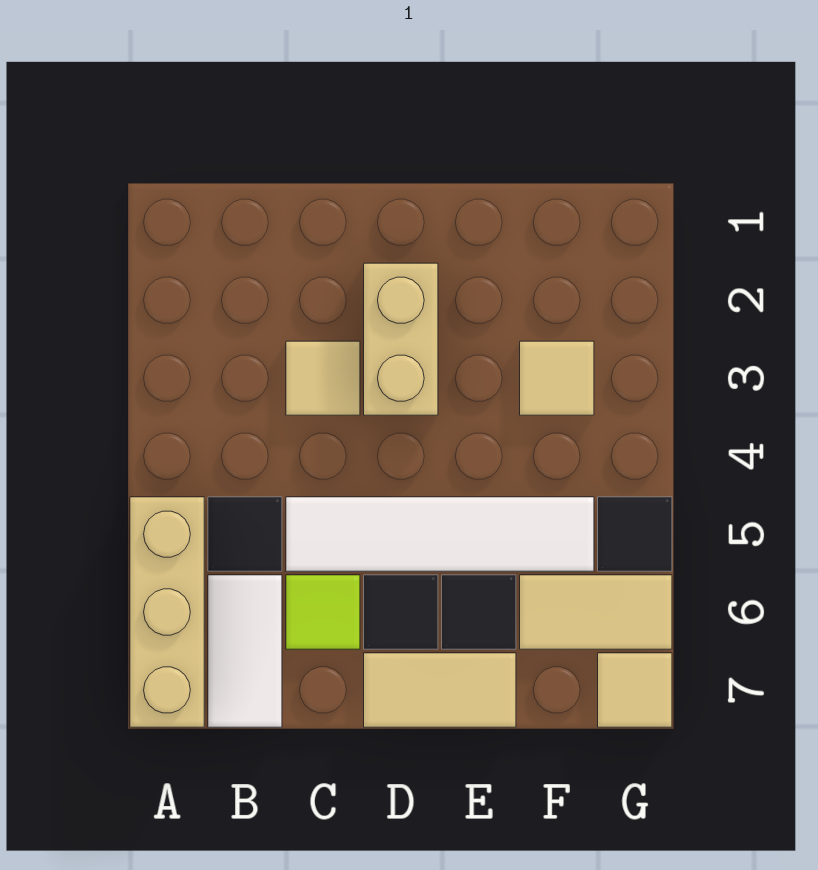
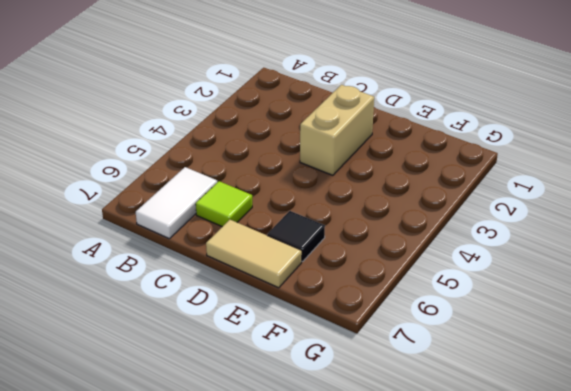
none -> tan brick A5:A7 level 1
none -> black tile B5 level 1
none -> tan tile C3 level 1

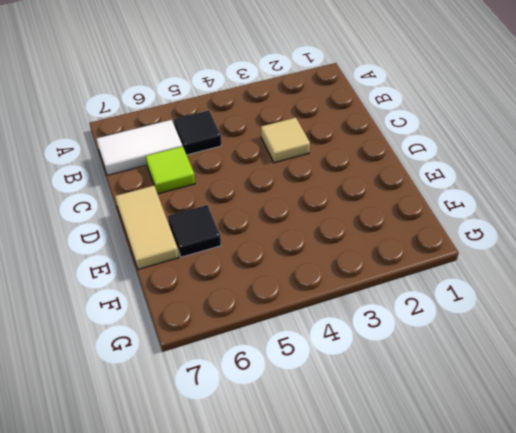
none -> tan brick A5:A7 level 1
none -> white tile C5:F5 level 1
none -> tan brick D2:D3 level 1

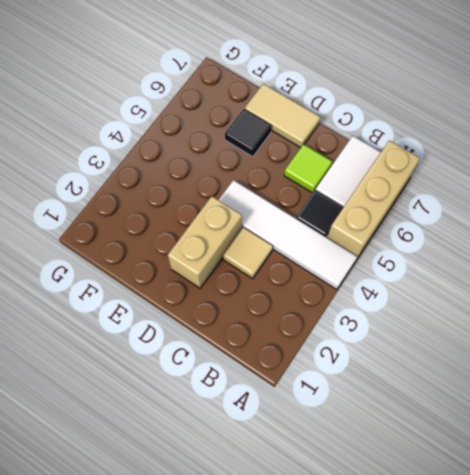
white tile A4:D4 level 1 -> white tile C5:F5 level 1
none -> black tile D6 level 1
none -> tan tile F3 level 1
none -> tan tile F6:G6 level 1

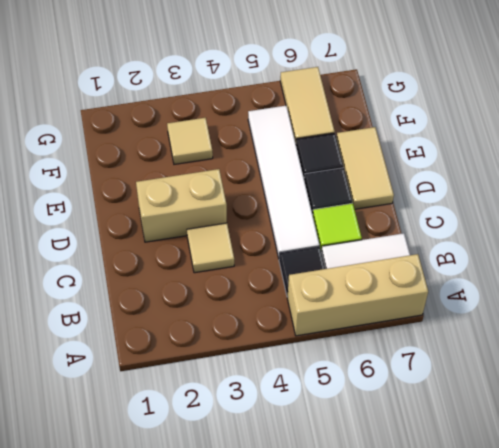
none -> black tile G5 level 1
none -> tan tile G7 level 1

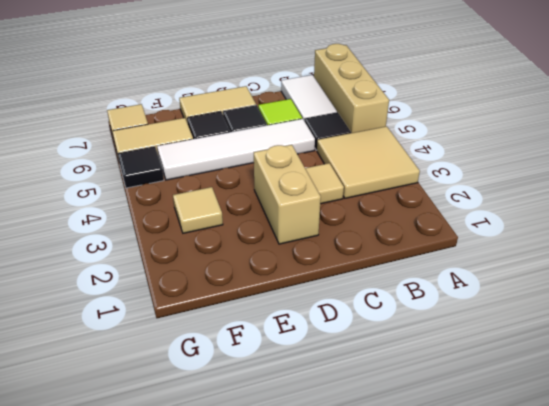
tan tile A3:B4 level 1 -> none

